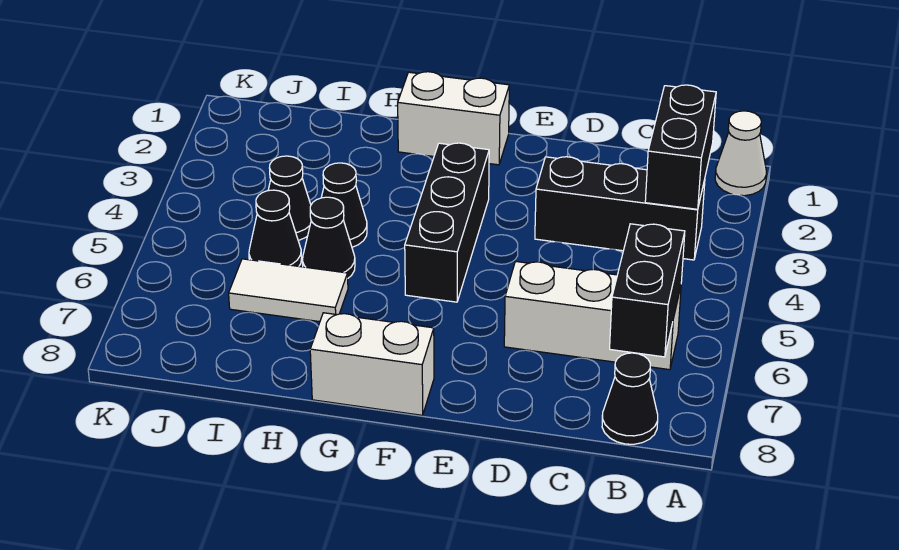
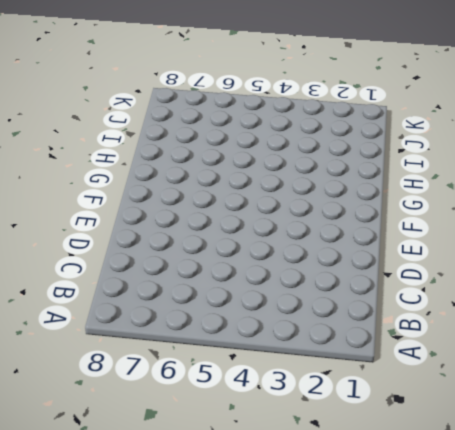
none -> white cone A1 level 1
none -> black brick B3:D3 level 1
none -> white brick B6:D6 level 1

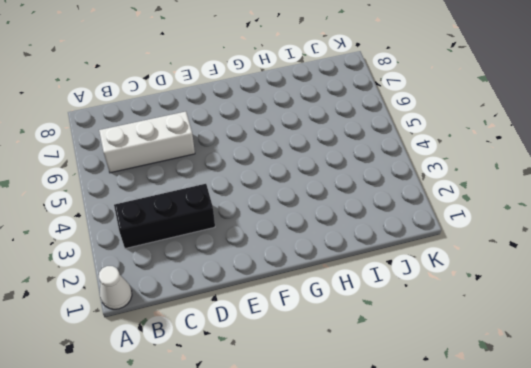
none -> black cone B8 level 1
none -> white brick F1:G1 level 1
none -> black brick F3:F5 level 1

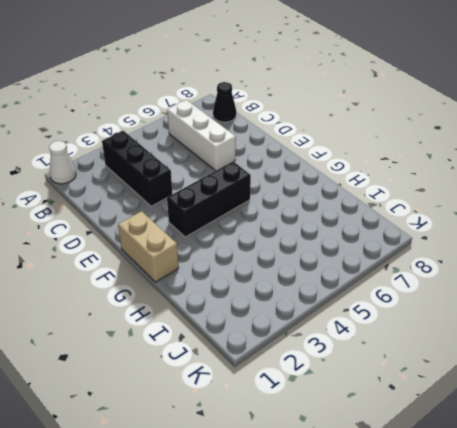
tan brick F1:G1 level 1 -> white brick F1:G1 level 1
none -> white brick F8:G8 level 1
none -> black cone H4 level 1
none -> black cone H5 level 1

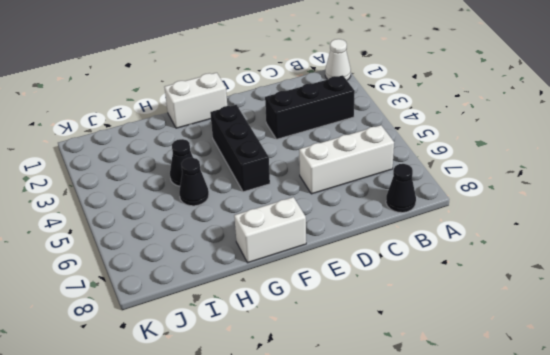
none -> white tile H6:I6 level 1
none -> black cone I4 level 1
none -> black cone I5 level 1

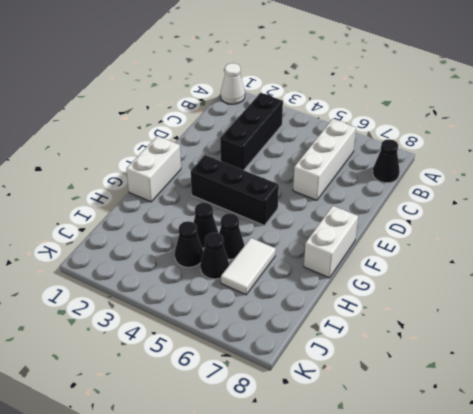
none -> black brick B2:B3 level 2
none -> black brick B6:B7 level 2

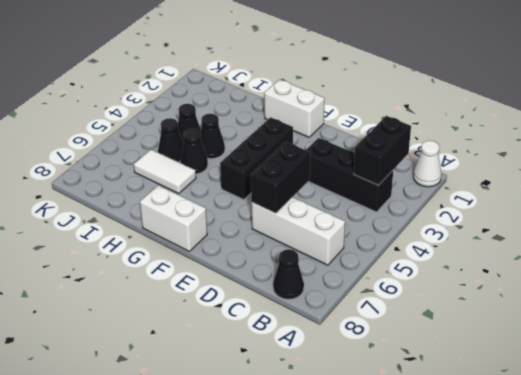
black brick D5:D6 level 2 -> black brick B6:B7 level 2

